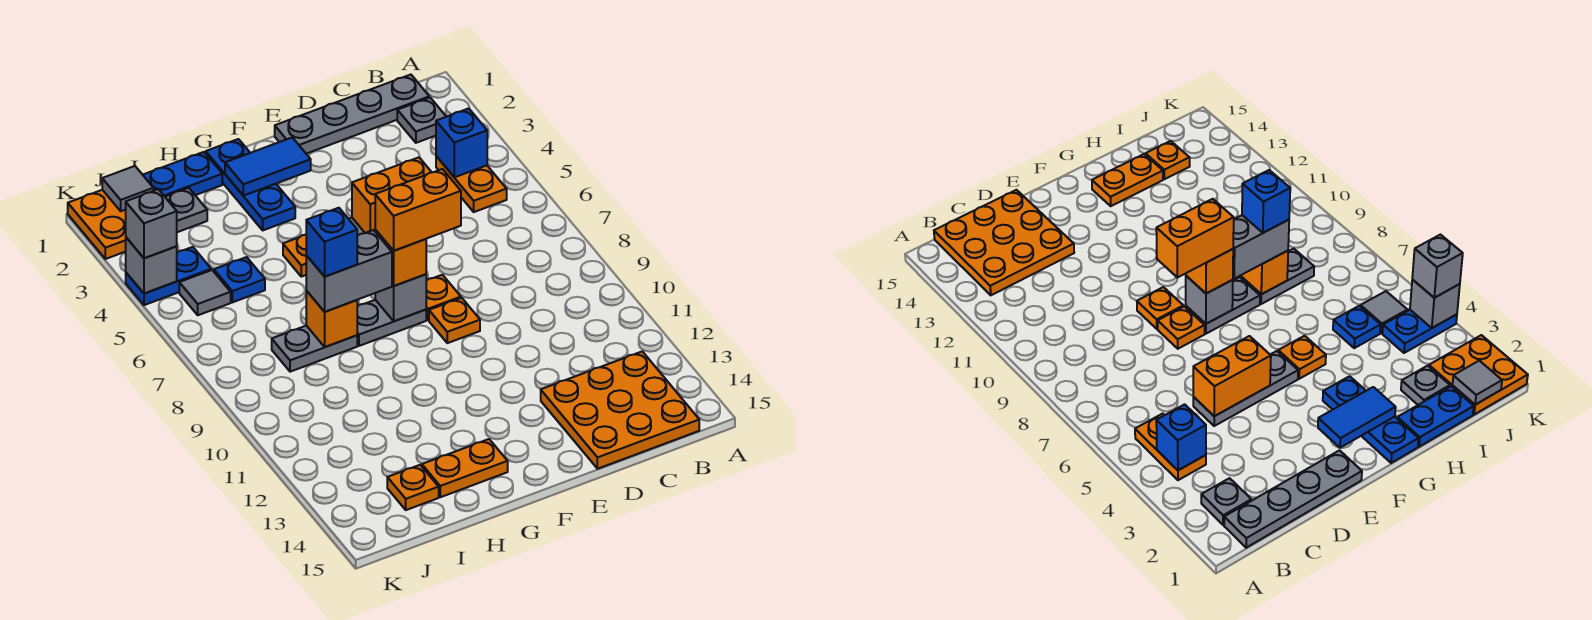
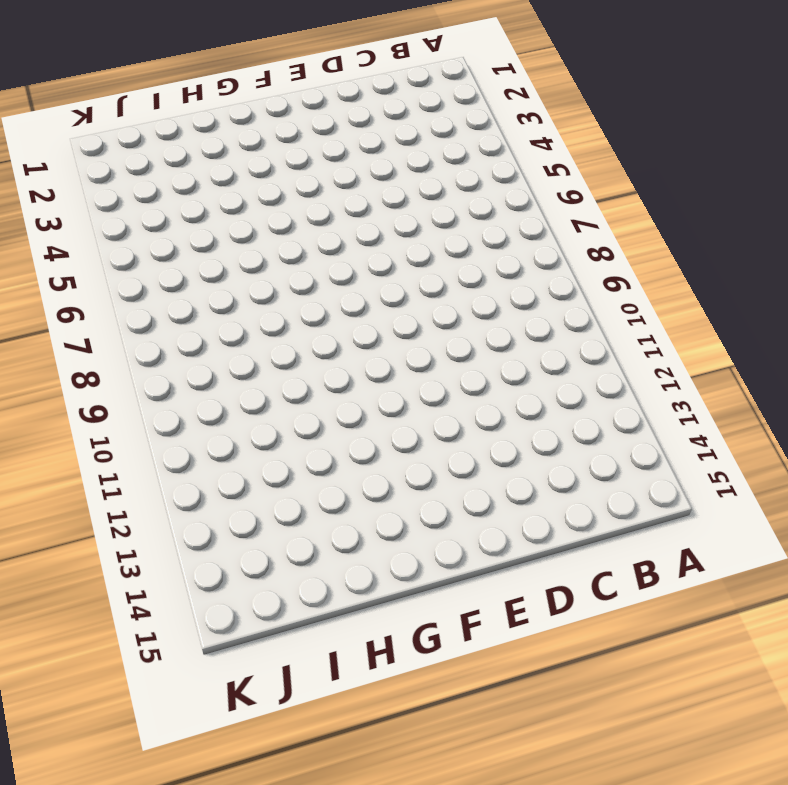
none -> grey plate B1:E1 level 1
none -> grey plate B2 level 1
none -> orange plate B4:B5 level 1
none -> orange plate B13:D15 level 1

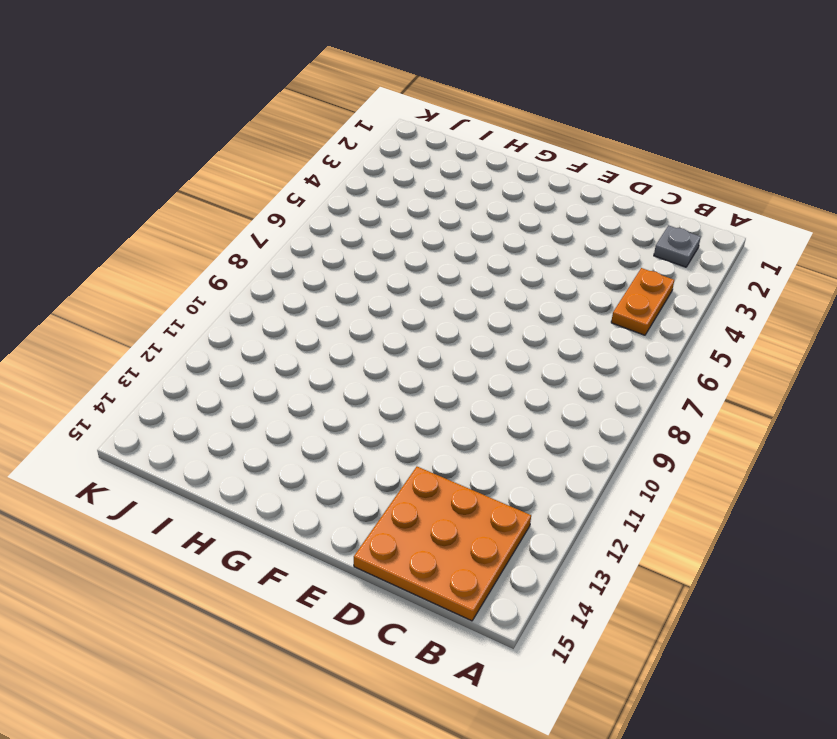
none -> grey plate B1:E1 level 1
none -> grey plate D5:F5 level 1
none -> orange plate E8 level 1
none -> orange plate E9 level 1

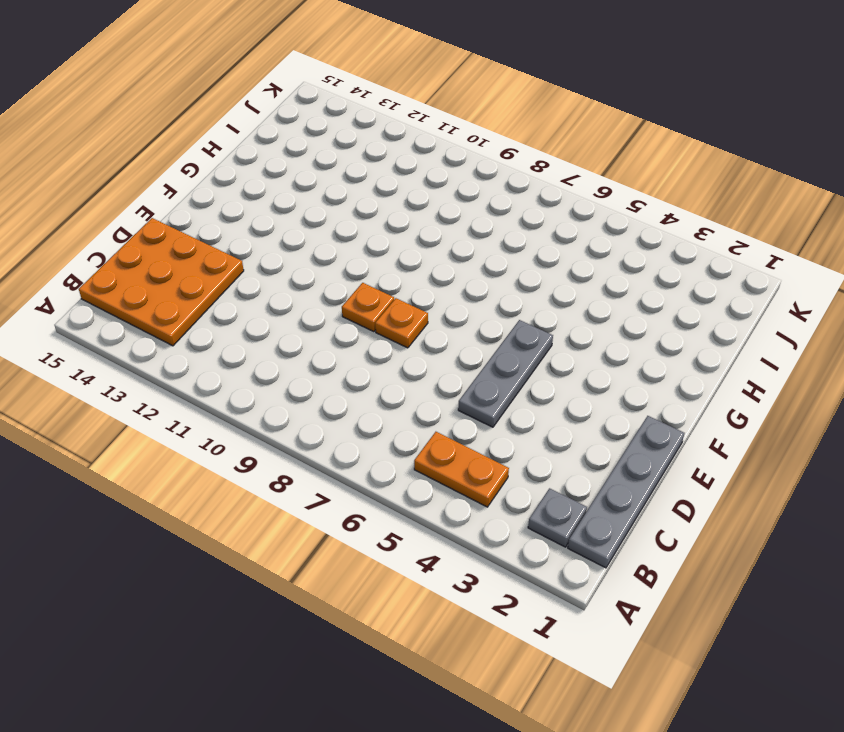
none -> grey plate F8:G8 level 1
none -> blue plate G1:G3 level 1
none -> orange plate G5 level 1
none -> orange plate G14:H14 level 1

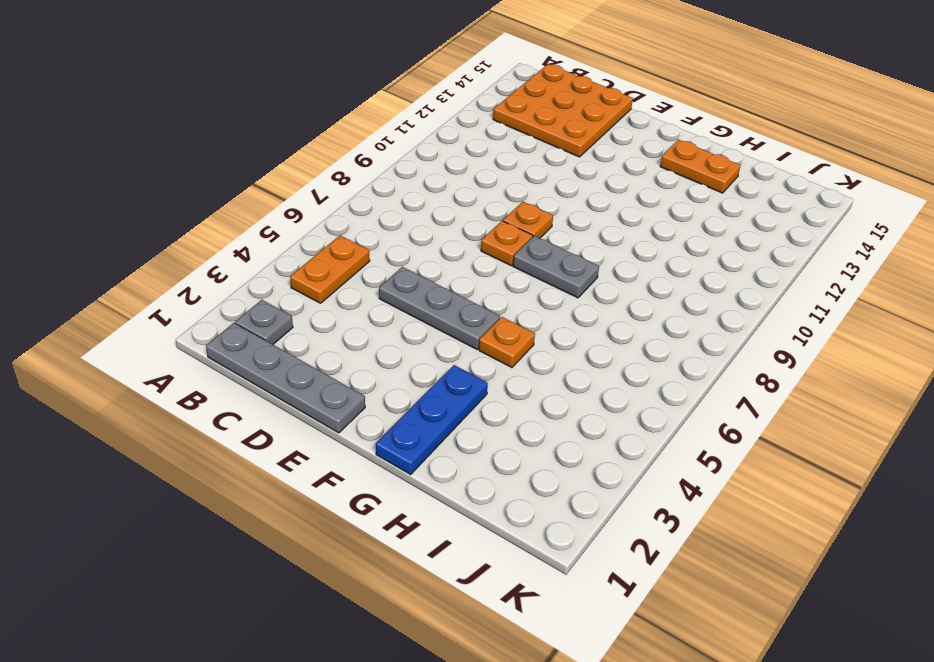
none -> blue plate H1:I1 level 1
none -> grey plate H8:I8 level 1
none -> grey plate I2 level 1
none -> blue plate I5 level 1

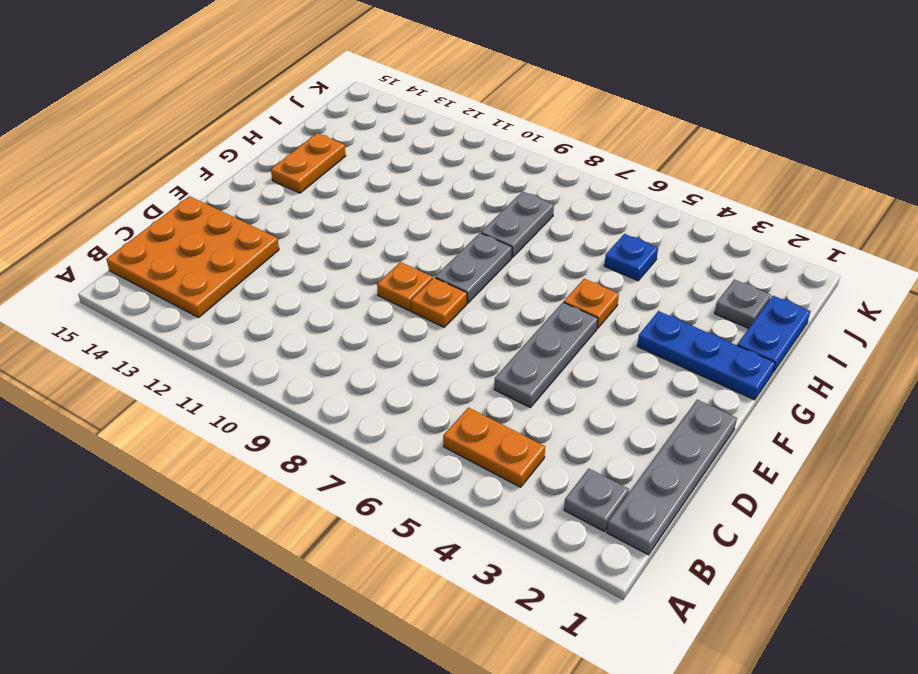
none -> orange plate I14 level 1
none -> orange plate J1:K2 level 1
none -> blue plate J4:K4 level 1
none -> grey tile J5 level 1

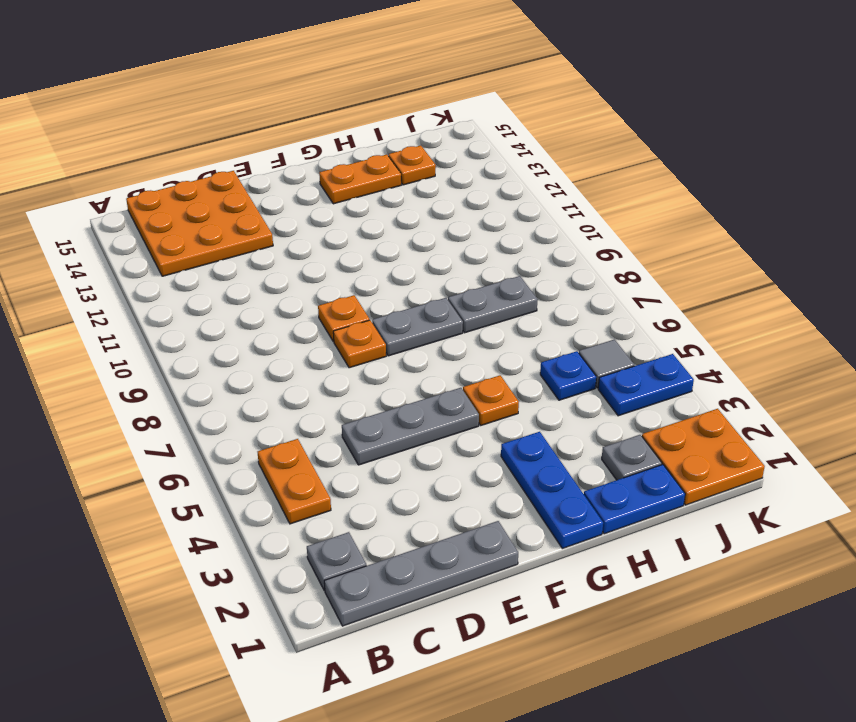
none -> blue brick B4 level 2
none -> orange brick D5:E5 level 2
none -> blue tile F2:G2 level 2
none -> grey brick F8 level 2

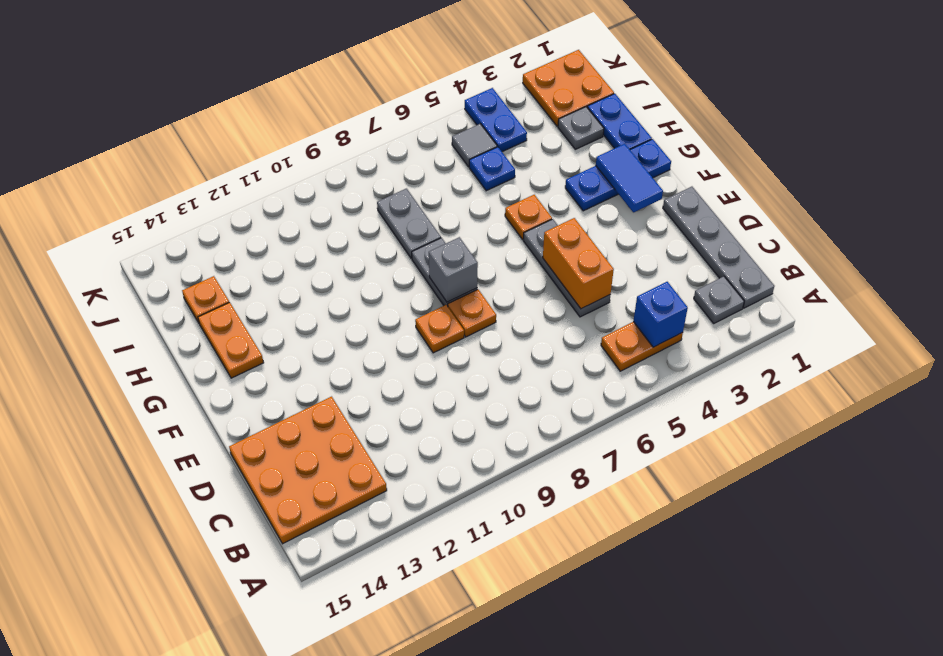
none -> orange brick H8 level 2
none -> grey tile J1 level 2
none -> grey brick K4 level 2
none -> orange brick F8 level 3

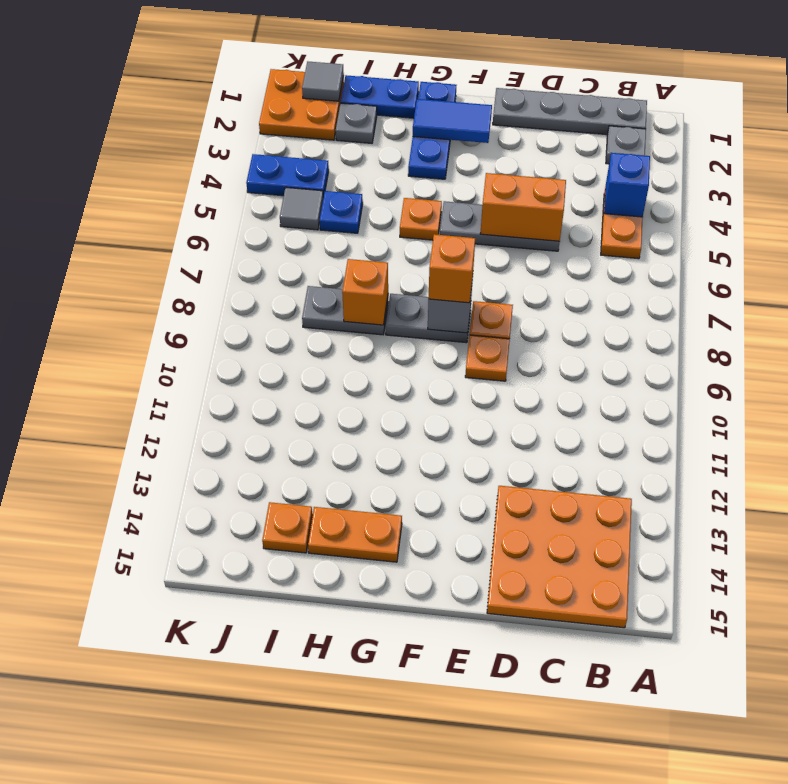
none -> grey brick K4 level 2
none -> grey brick G8:H8 level 3
none -> grey brick K4 level 3
none -> orange brick E8:F8 level 4

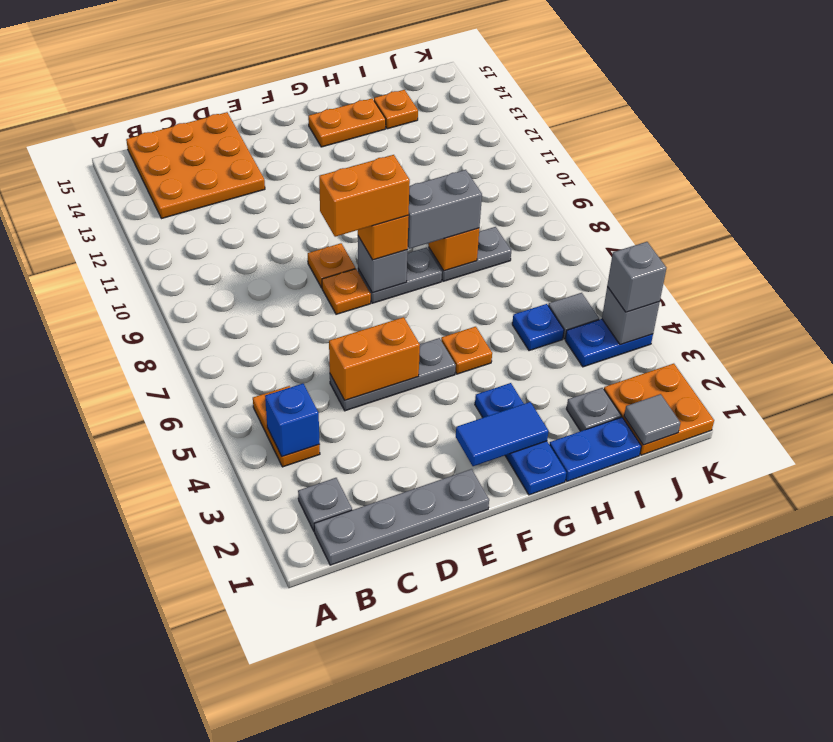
none -> blue brick H8 level 4

